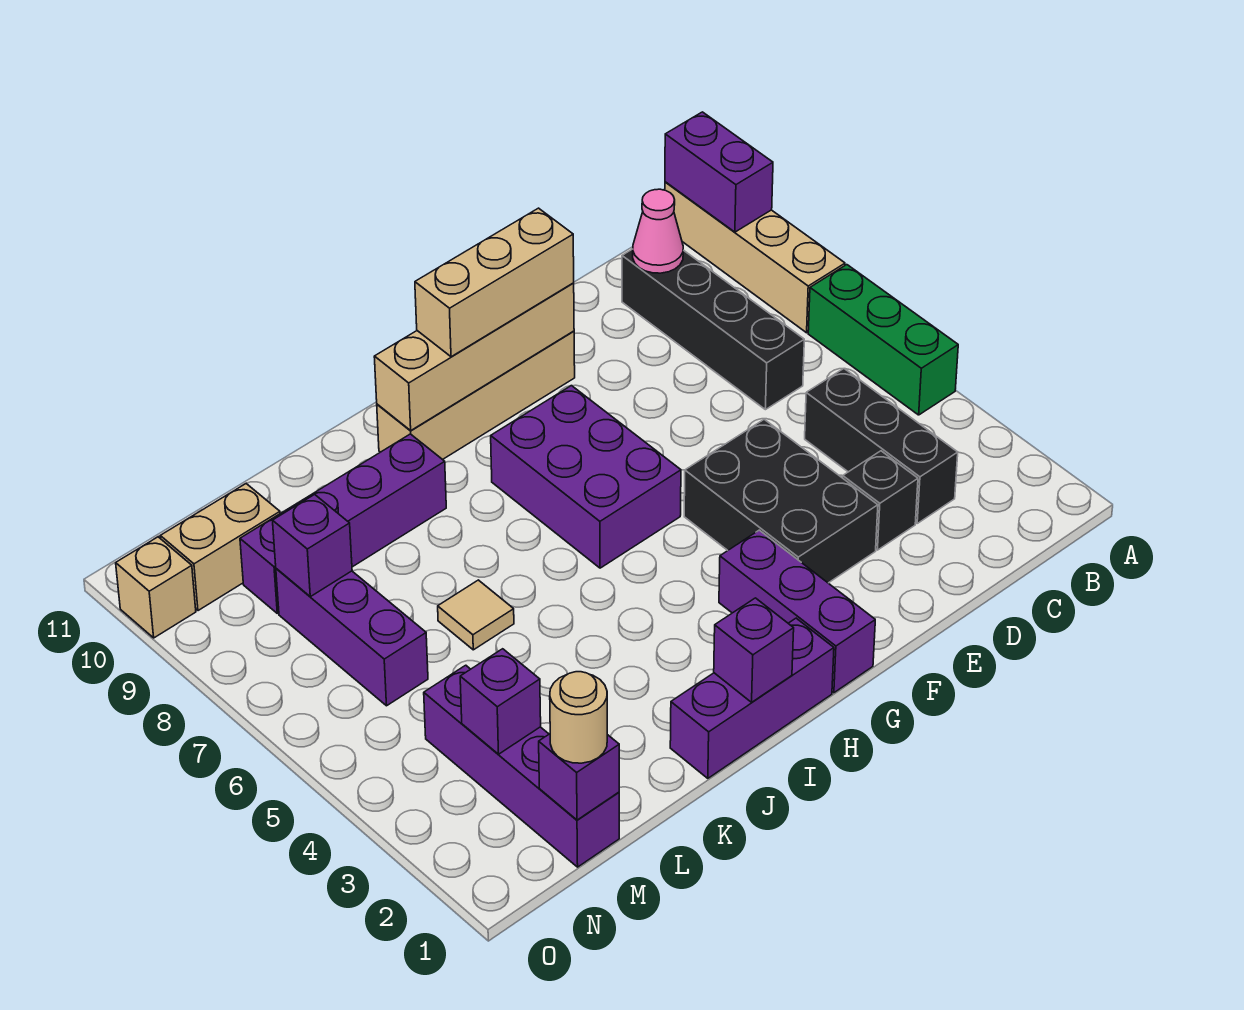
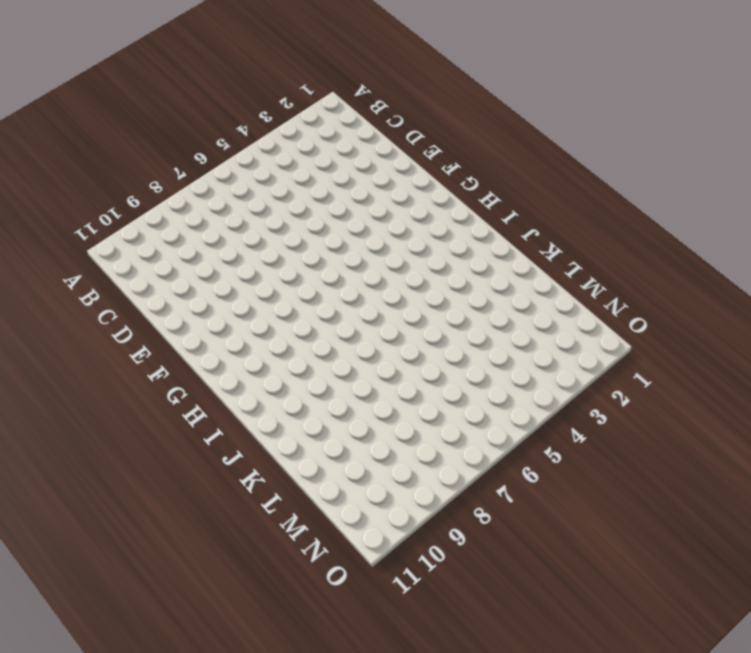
none -> green brick A5:A7 level 1
none -> tan brick A8:A11 level 1
none -> black brick C3:C5 level 1

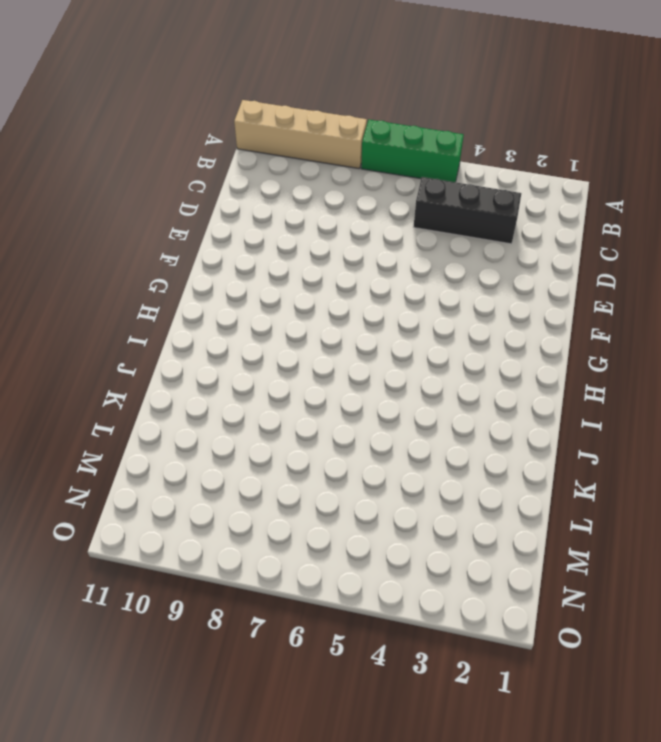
none -> black brick C7:C10 level 1
none -> black brick D3 level 1
none -> black brick E3:F5 level 1

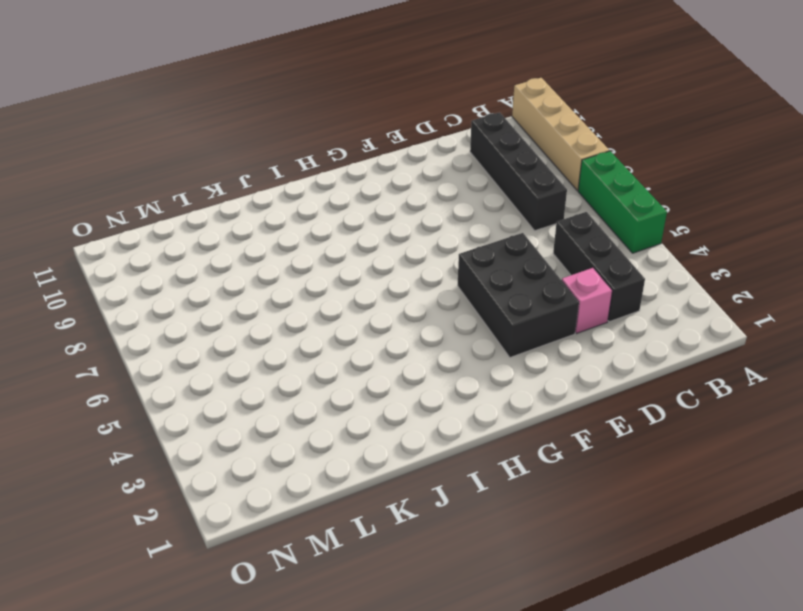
pink brick D3 level 1 -> black brick D3 level 1
none -> tan brick F10:I10 level 1
none -> purple brick G1:G3 level 1
none -> purple brick G6:H8 level 1

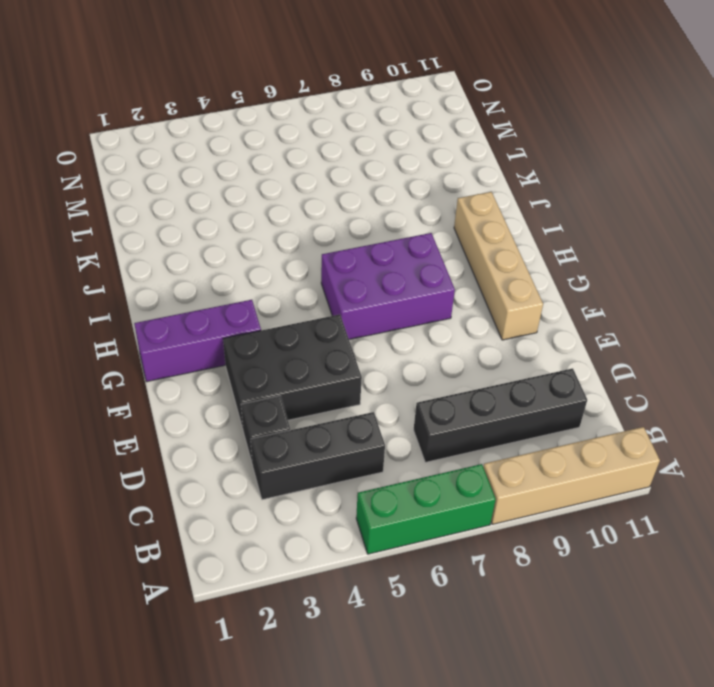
none -> purple brick H1:J1 level 1
none -> purple brick J9:M9 level 1
none -> tan tile K6 level 1

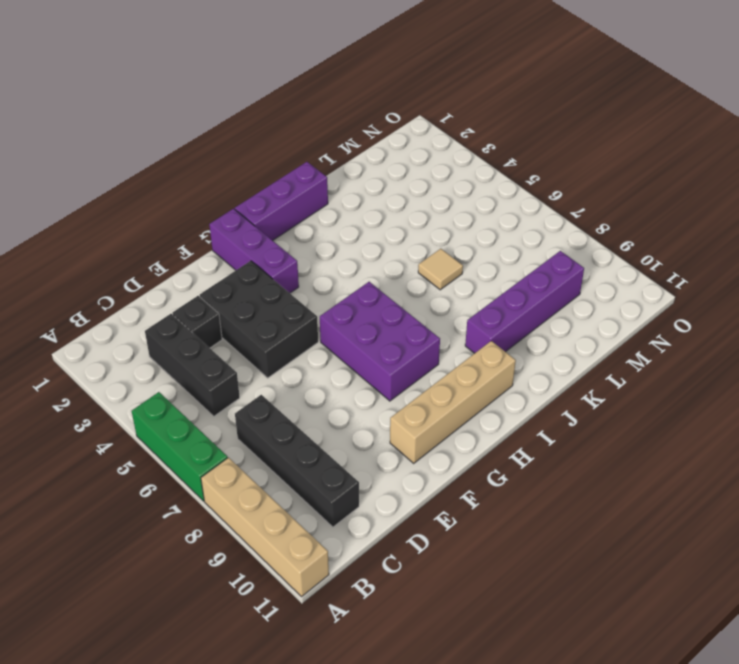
none -> purple brick M1:M4 level 1
none -> purple brick M6:M8 level 1
none -> tan brick M10:N10 level 1

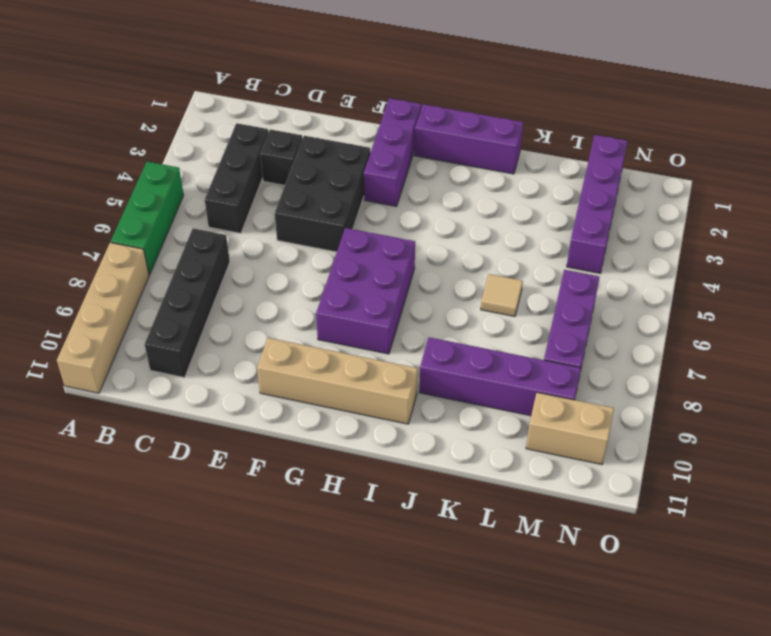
none -> tan brick O10 level 1
none -> purple brick A10:A11 level 2
none -> pink cone C10 level 2

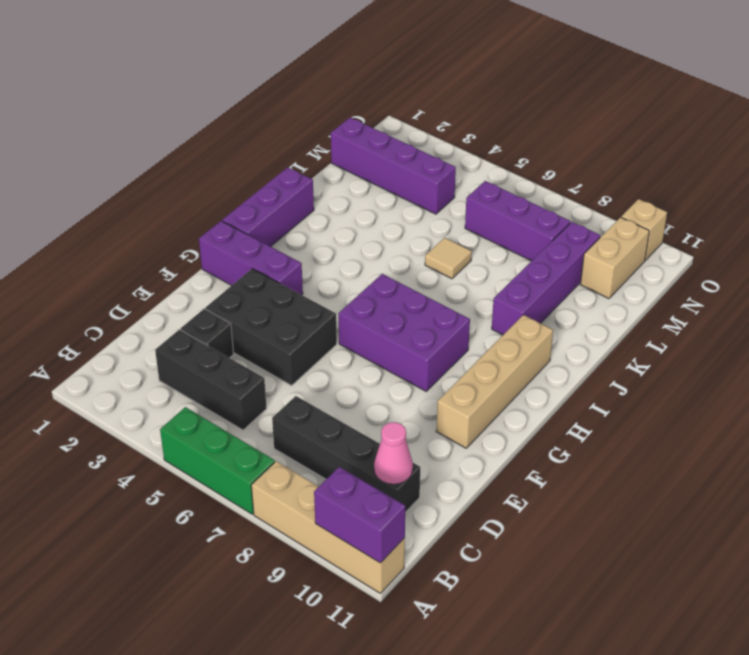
none -> tan brick F10:I10 level 2
none -> purple brick I1 level 2
none -> purple brick M1 level 2

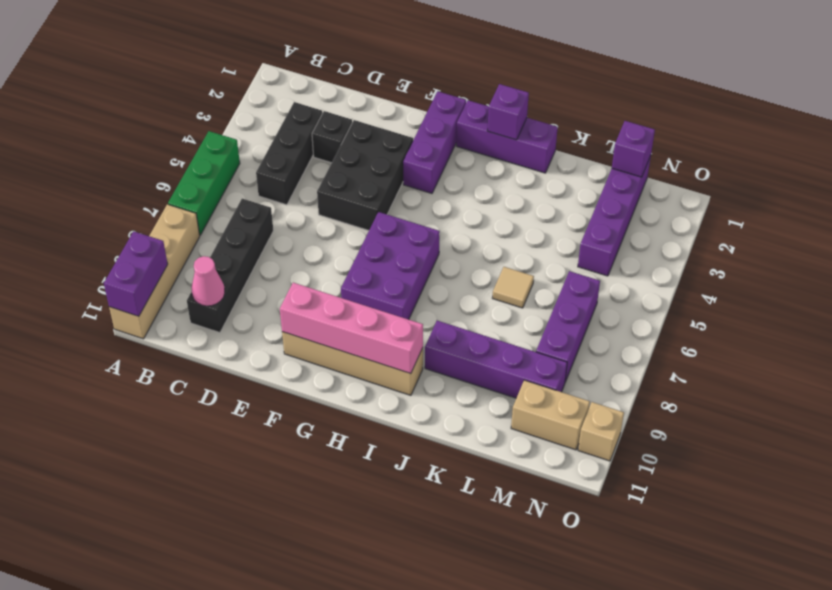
pink brick F10:I10 level 2 -> tan brick F10:I10 level 2
none -> purple brick M3 level 2
none -> purple brick M8 level 2
none -> tan brick F10:H10 level 3

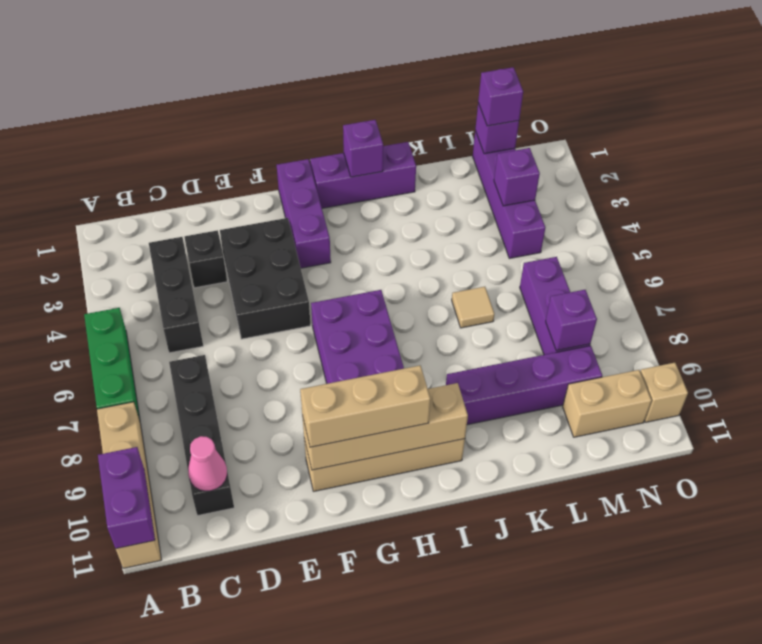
purple brick M1 level 3 -> tan round brick M1 level 3

